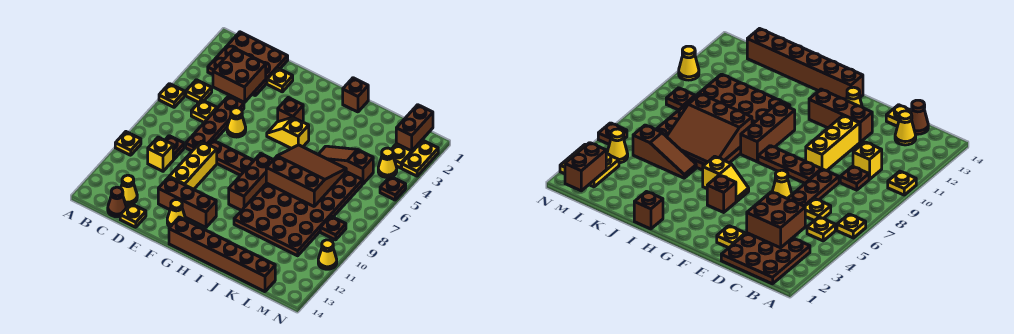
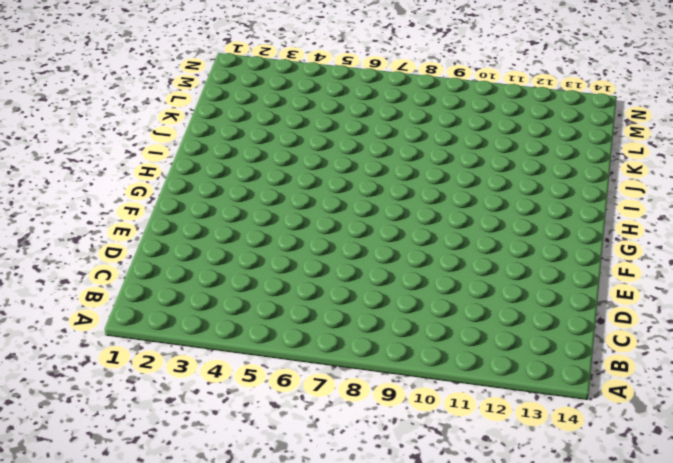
none -> yellow plate A6 level 1
none -> yellow plate A10 level 1
none -> brown plate B1:D3 level 1
none -> yellow plate B5 level 1

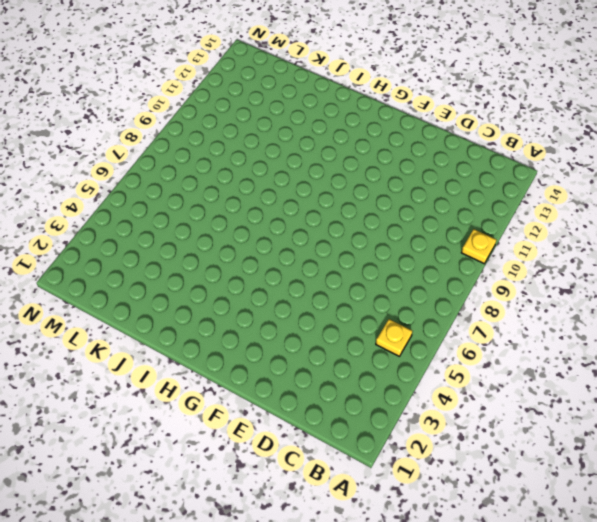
none -> yellow plate A6 level 1
none -> brown plate B1:D3 level 1
none -> yellow plate C6 level 1
none -> brown plate C9 level 1

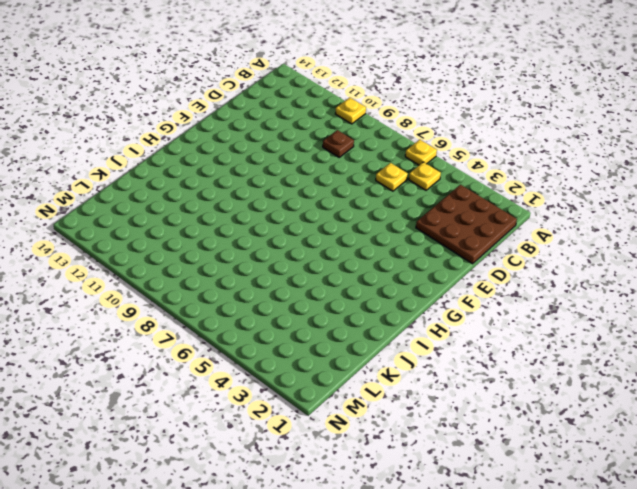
none -> yellow brick C10 level 1
none -> yellow cone C13 level 1
none -> brown cone C14 level 1
none -> brown plate D5:D8 level 1

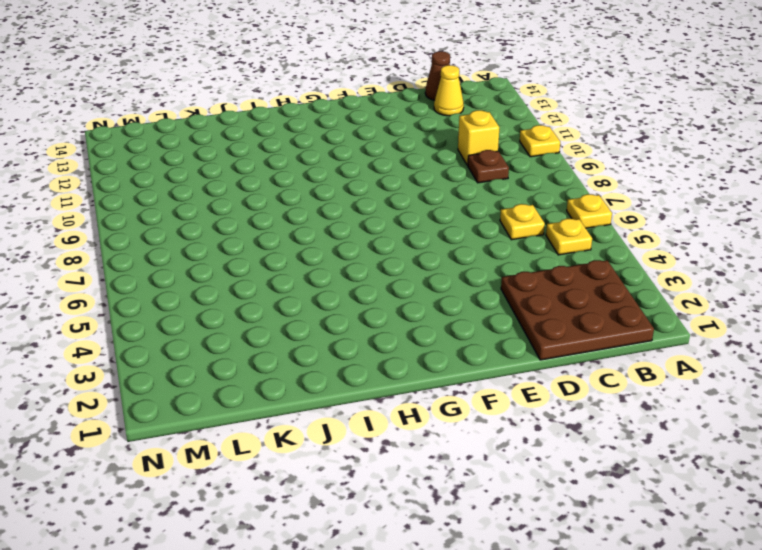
none -> brown plate D5:D8 level 1
none -> yellow plate D14 level 1
none -> yellow plate E2 level 1
none -> yellow cone E6 level 1

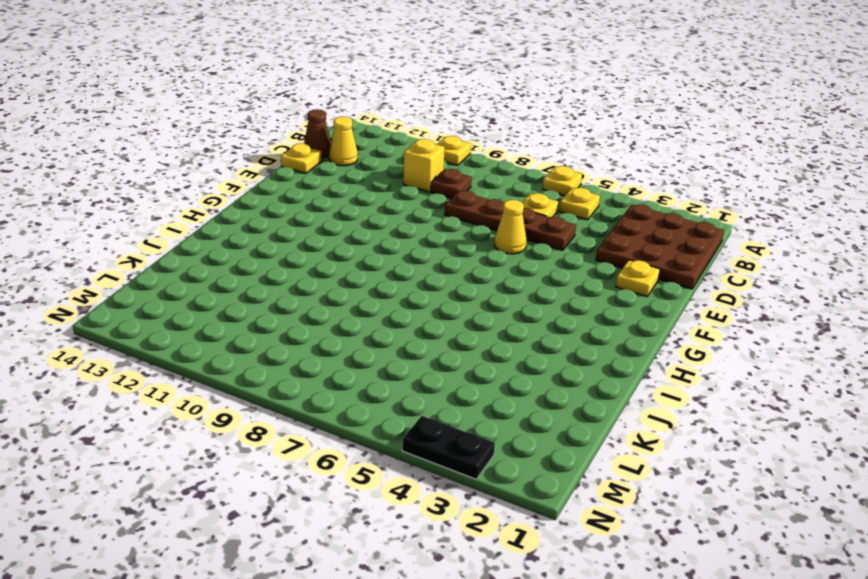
black plate N3:N4 level 1 -> yellow plate N2:N3 level 1
none -> brown plate E8:G8 level 1
none -> yellow brick E9:E11 level 1
none -> brown brick E12:G12 level 1
none -> yellow cone F13 level 1

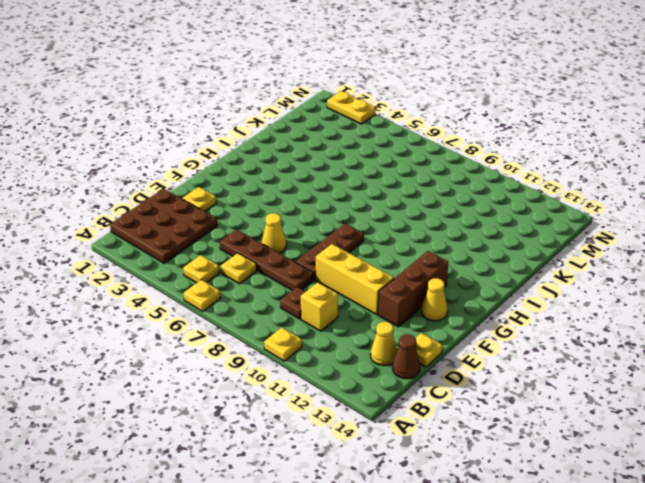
none -> brown brick G4 level 1
none -> yellow slope G5:H5 level 1 top H
none -> brown brick G14:L14 level 1
none -> brown brick H8:H10 level 1

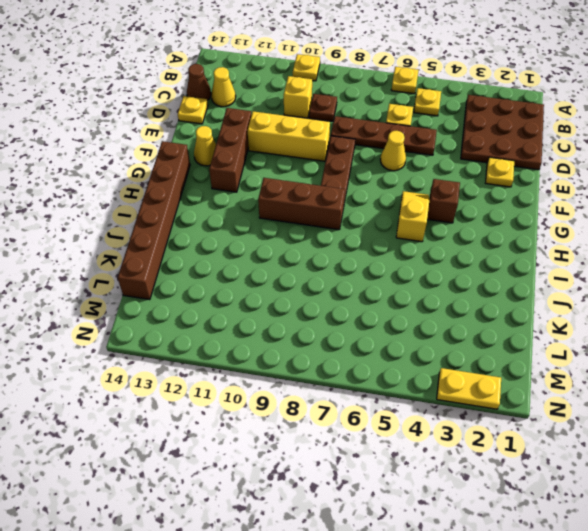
none -> brown brick I1 level 1
none -> brown plate I6:L11 level 1
none -> brown slope J5:L5 level 1 top L
none -> yellow plate M2:M3 level 1

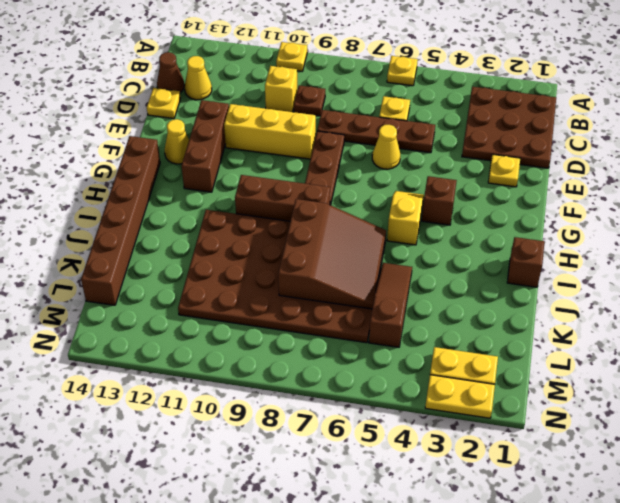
none -> yellow plate B5 level 1
none -> yellow cone M4 level 1
none -> brown plate M9 level 1
none -> brown plate N5 level 1

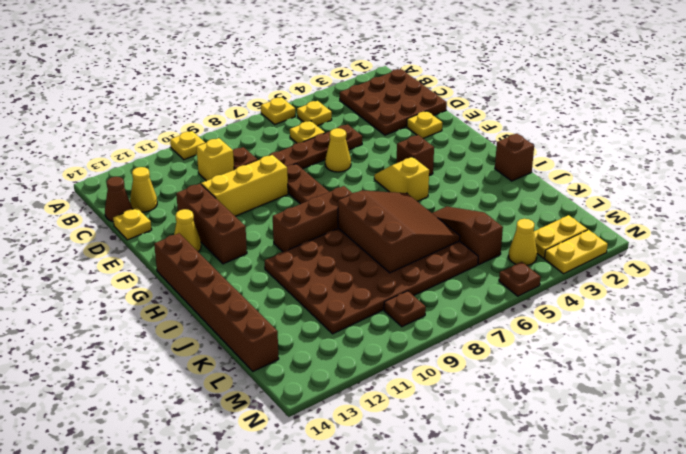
none -> yellow cone N11 level 1
none -> brown brick C3:D4 level 2
none -> brown brick M1:M2 level 2

